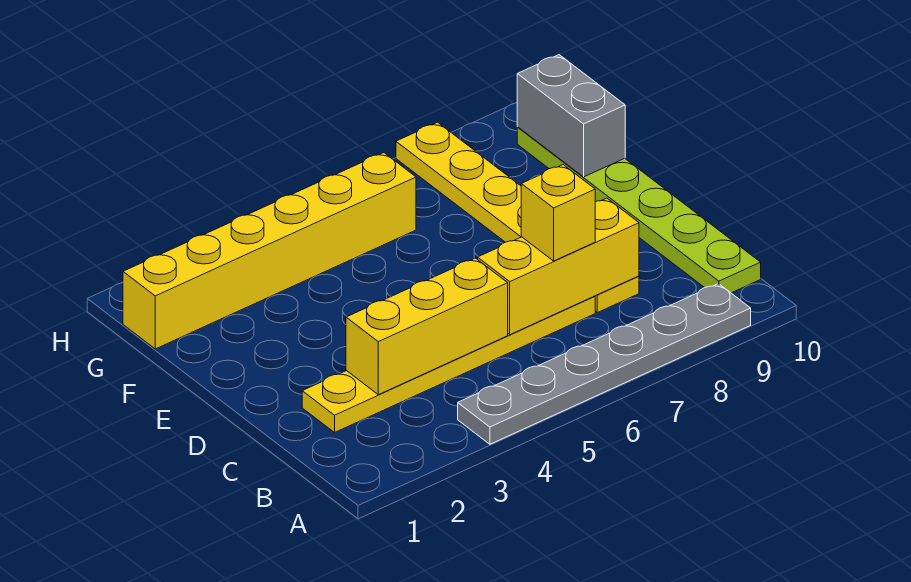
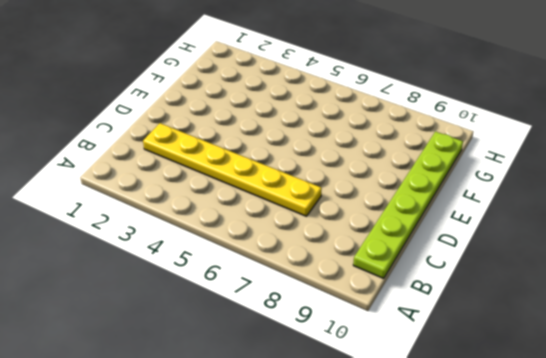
none -> grey plate A4:A9 level 1
none -> yellow plate C8:H8 level 1

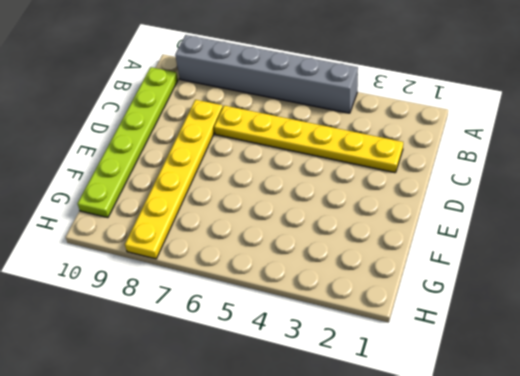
grey brick A4:A9 level 1 -> grey plate A4:A9 level 1
none -> yellow brick G1:G6 level 1
none -> yellow brick C3:C5 level 2

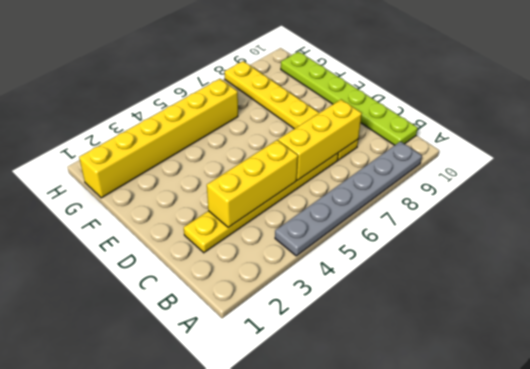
none -> grey brick F10:G10 level 2
none -> yellow brick C7 level 3

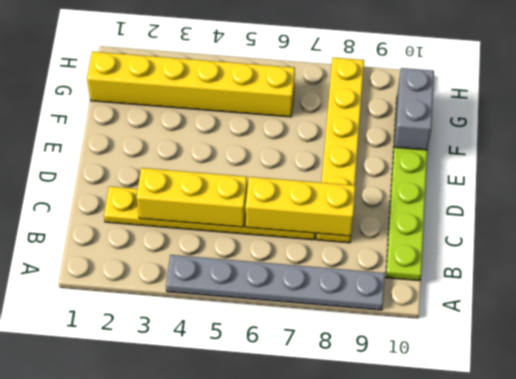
none -> yellow brick C7 level 3

